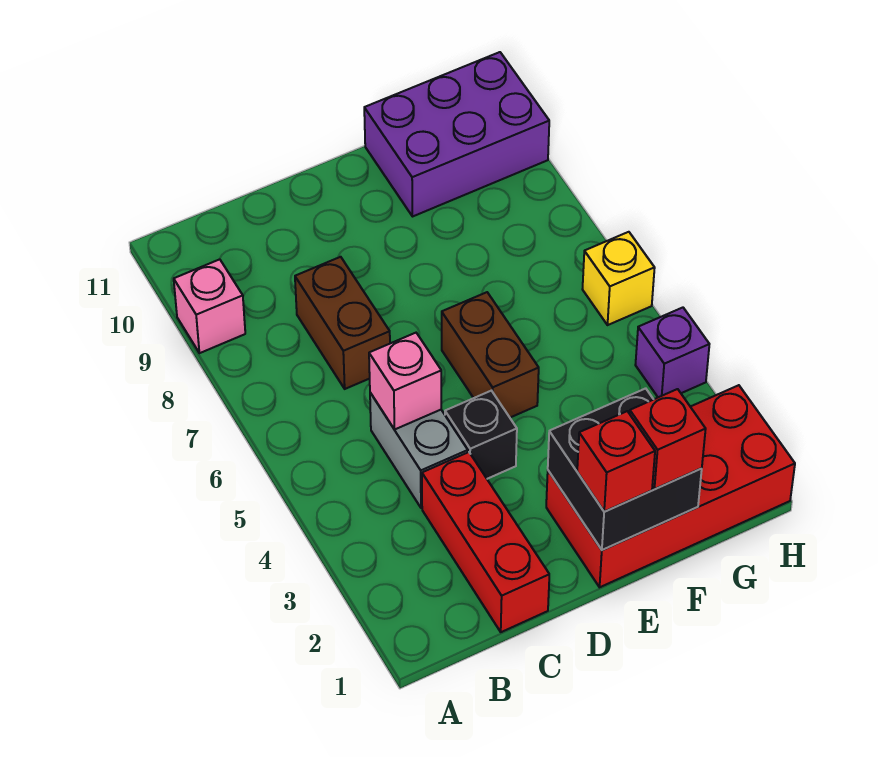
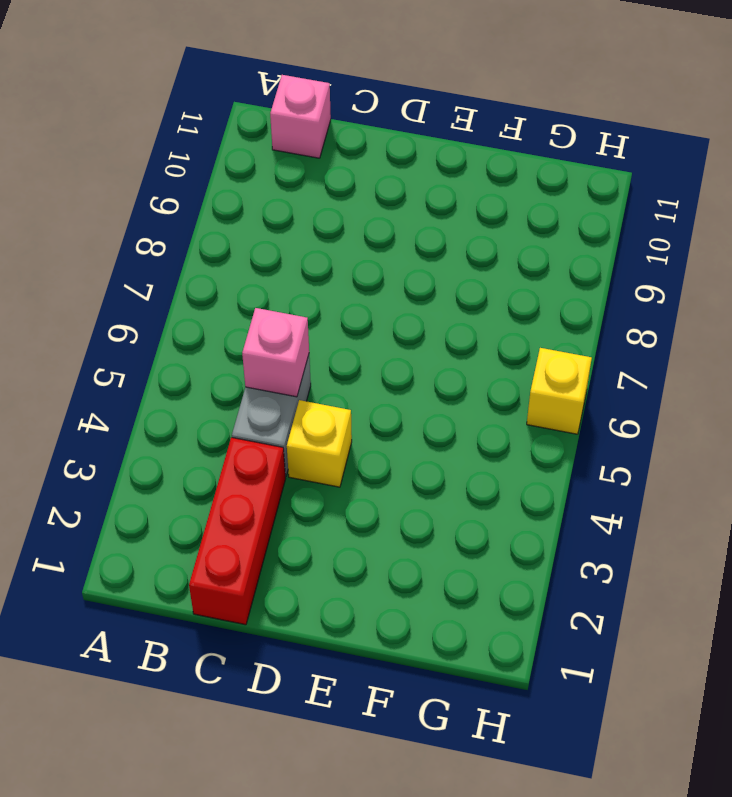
pink brick B11 level 1 -> pink brick A9 level 1
yellow brick D4 level 1 -> black brick D4 level 1
none -> brown brick C7:C8 level 1
none -> red brick E1:H2 level 1
none -> brown brick E5:E6 level 1

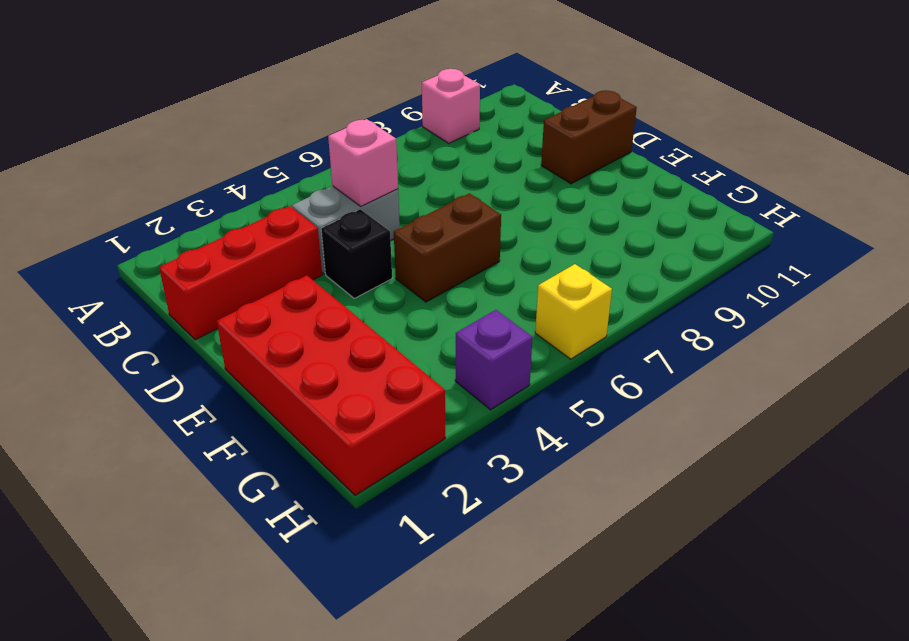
brown brick D10:D11 level 1 -> brown brick C7:C8 level 1
none -> purple brick F10:H11 level 1
none -> black brick E1:F2 level 2
none -> red brick E1 level 3

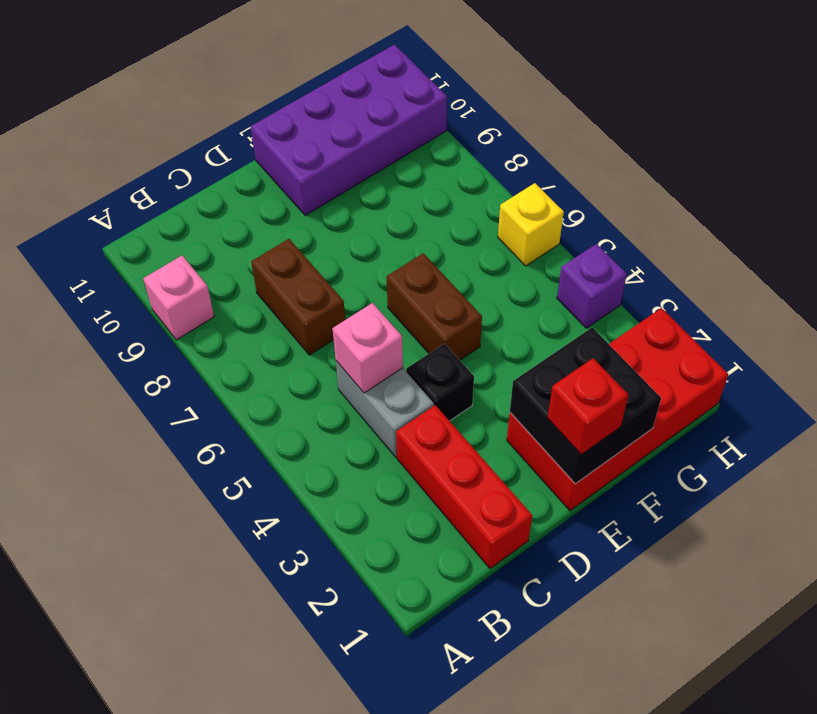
purple brick E10:H11 level 1 -> purple brick F10:H11 level 1
none -> red brick F1 level 3

